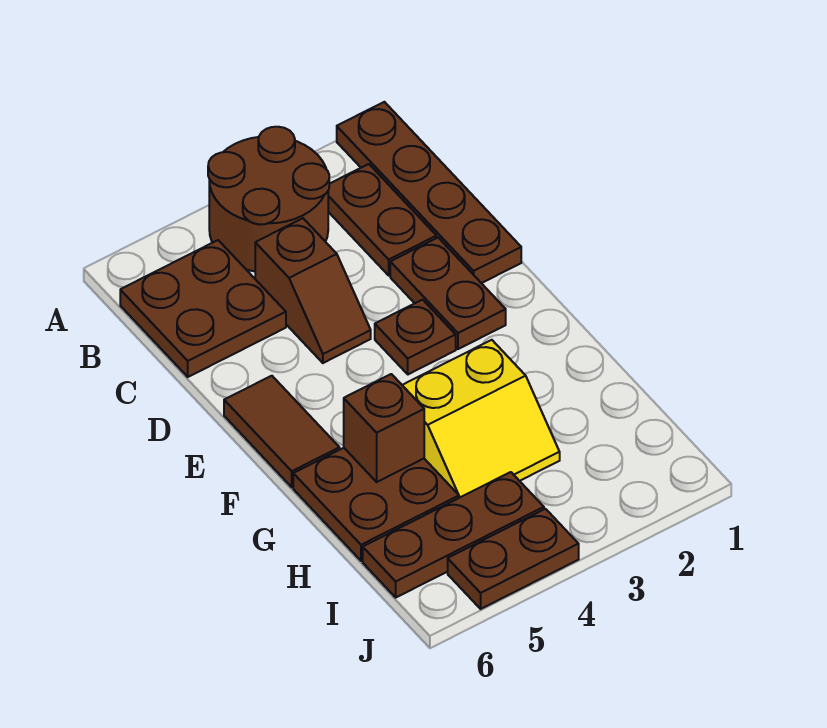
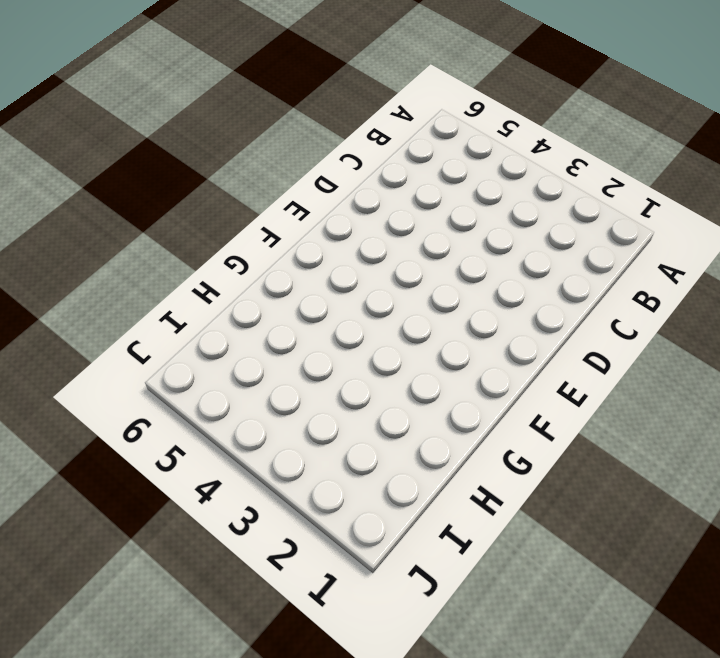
none -> brown plate A1:D1 level 1
none -> brown round brick A3:B4 level 1
none -> brown plate B2:C2 level 1

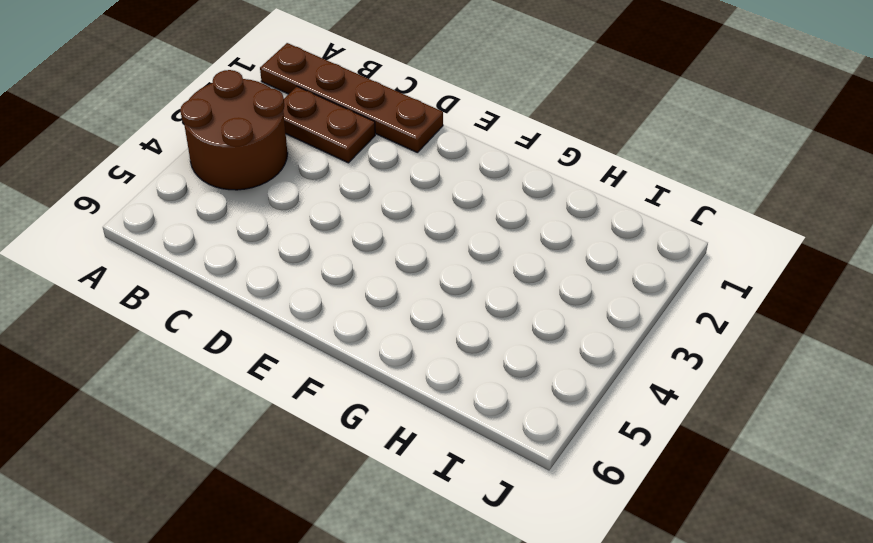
none -> brown plate B5:C6 level 1
none -> brown slope C4:D4 level 1 top C
none -> brown plate D2:E2 level 1

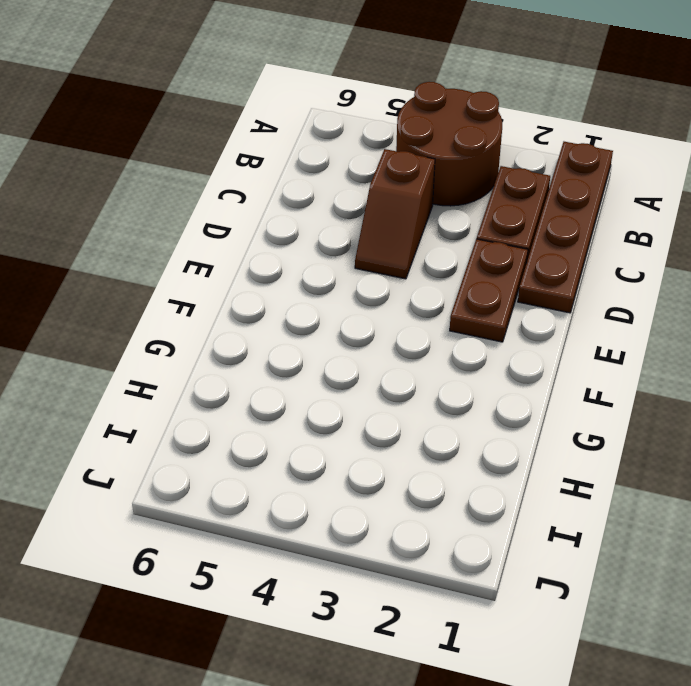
none -> brown plate B5:C6 level 1
none -> brown plate E3 level 1
none -> brown tile E6:F6 level 1

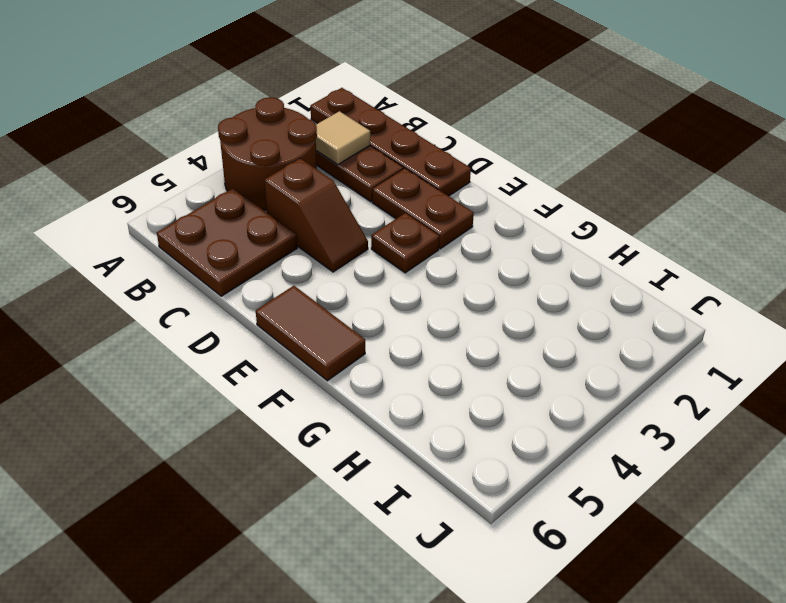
tan tile B2 level 2 -> none
none -> yellow slope G3:H4 level 1 top G
none -> brown plate G5:H6 level 1
none -> brown plate I4:I6 level 1

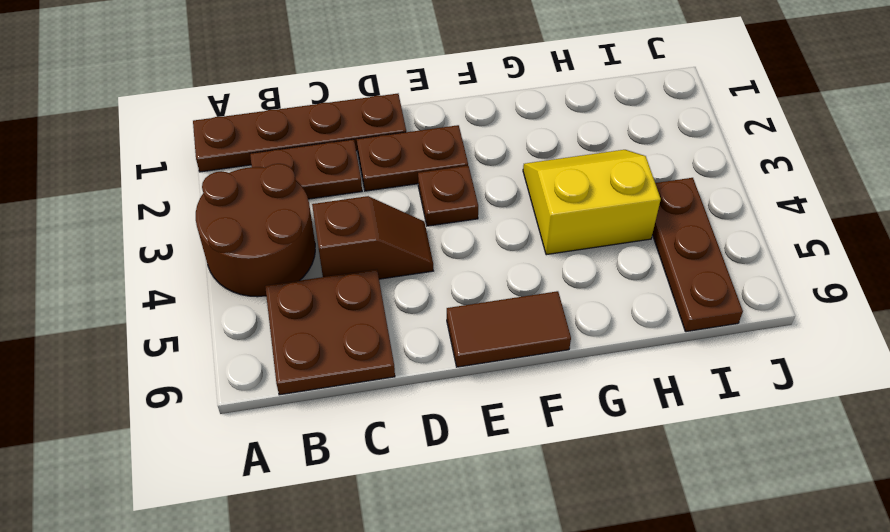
yellow slope G3:H4 level 1 top 4 -> yellow slope G3:H4 level 1 top G
none -> brown plate G5:H6 level 1
none -> brown plate J4:J5 level 1
none -> brown brick G5 level 2

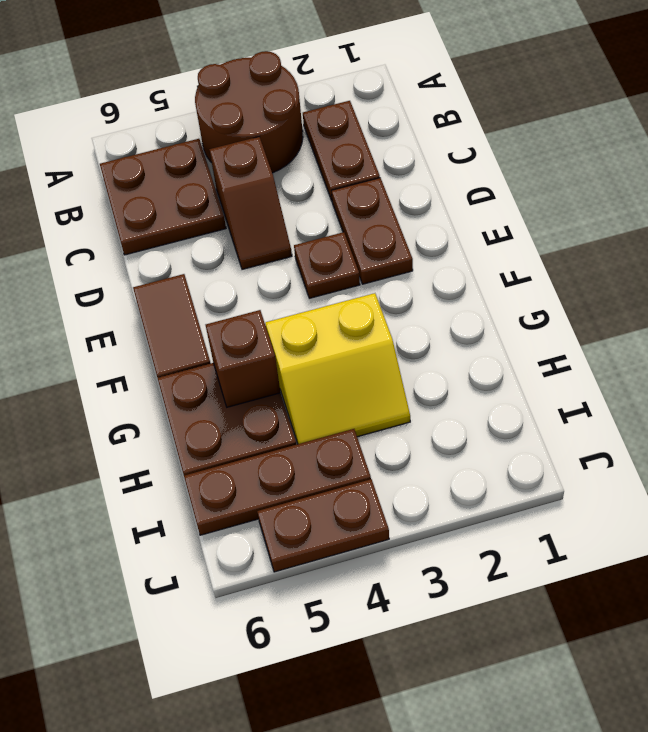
none -> brown plate A1:D1 level 1

